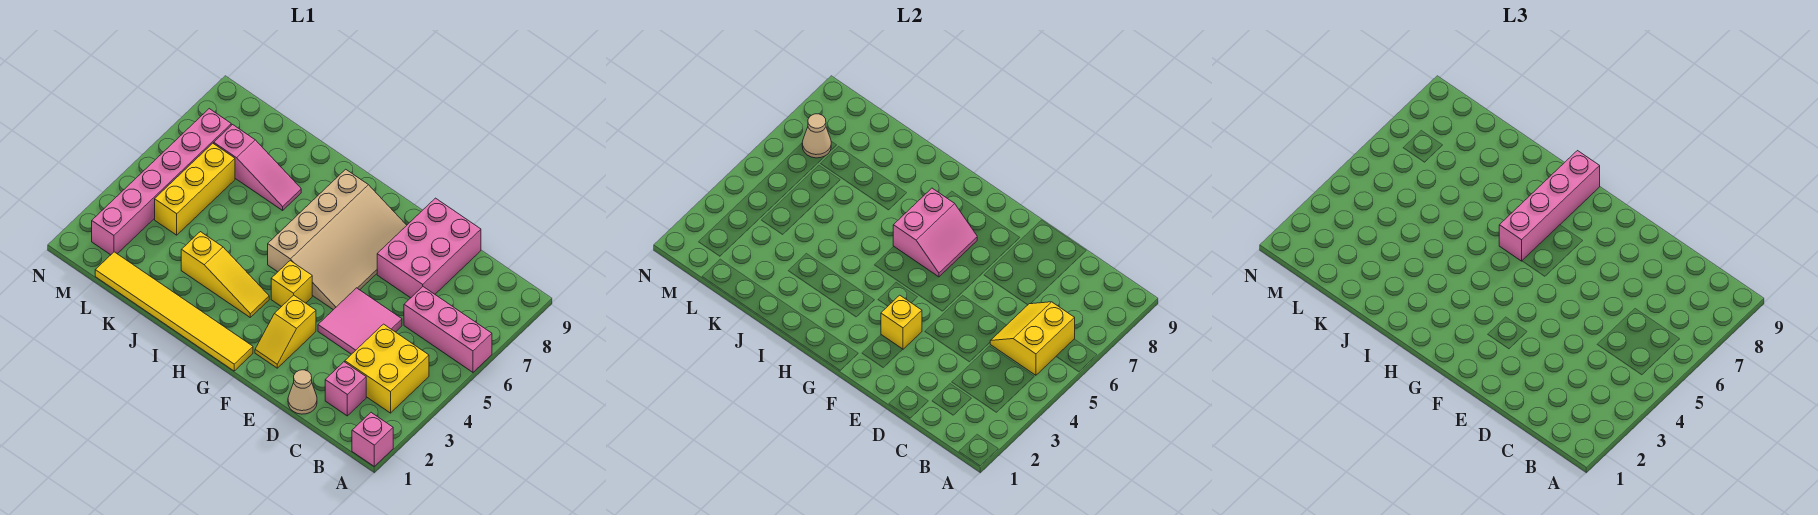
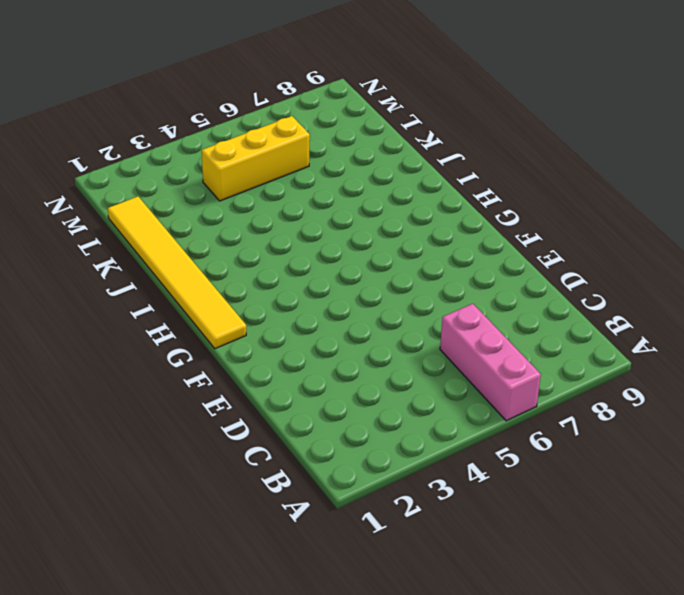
none -> pink brick A1 level 1
none -> yellow brick B3:C4 level 1
none -> pink brick C2 level 1

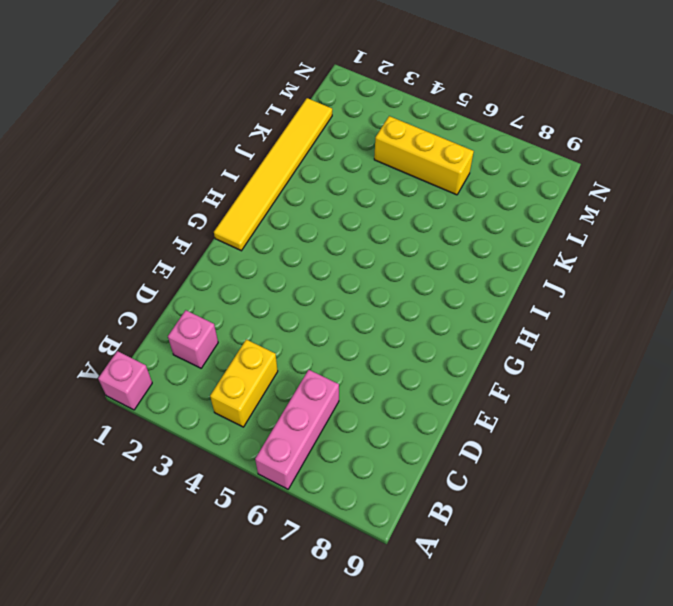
yellow brick B4:C4 level 1 -> yellow brick B3:C4 level 1
none -> tan cone D1 level 1
none -> pink tile D4:E5 level 1
none -> pink brick D7:E9 level 1

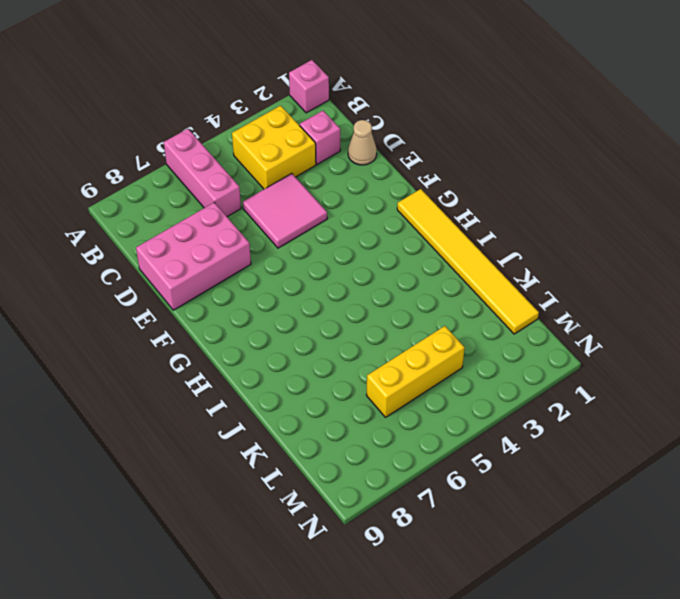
none -> yellow slope F2:F3 level 1 top 3
none -> tan slope F5:H8 level 1 top H
none -> yellow brick G4 level 1

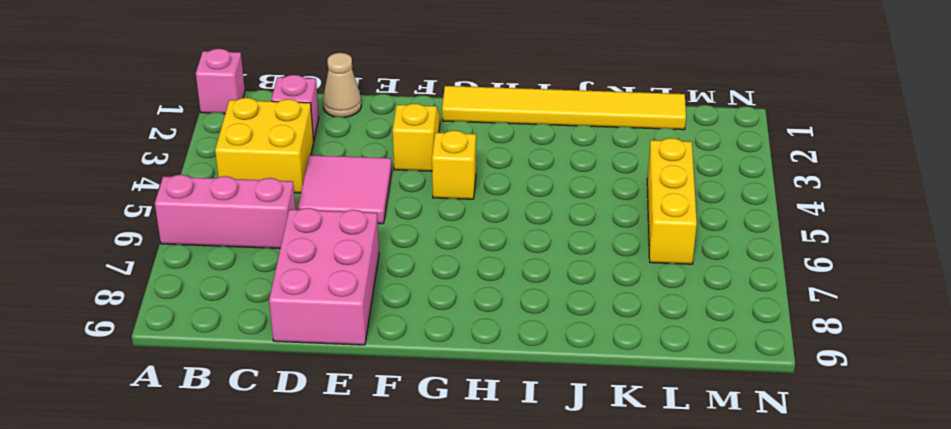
none -> tan slope F5:H8 level 1 top H
none -> yellow slope H3:J3 level 1 top J
none -> pink slope J7:L7 level 1 top L

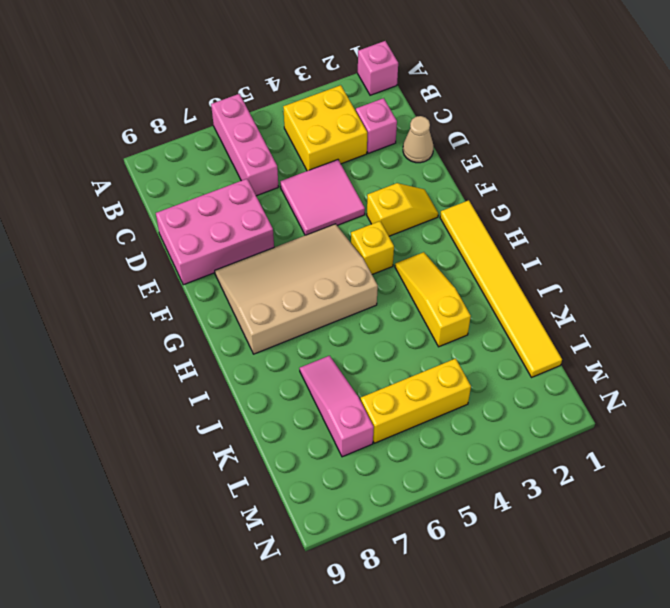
none -> pink brick M2:M7 level 1
none -> yellow slope B5:C6 level 2 top B
none -> yellow brick F3 level 2

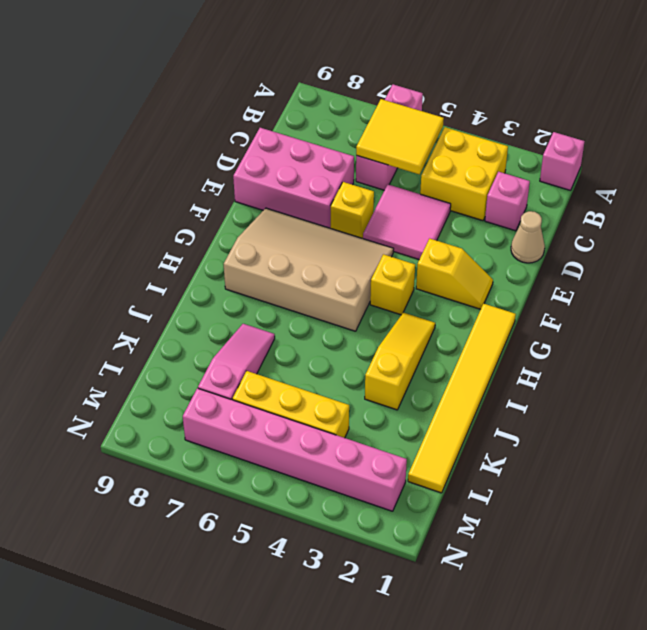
yellow tile B5:C6 level 2 -> yellow slope B5:C6 level 2 top B
yellow brick E6 level 1 -> yellow brick F3 level 2
none -> pink slope G6:H7 level 2 top H
none -> tan cone M7 level 2
none -> pink brick H6:H9 level 3

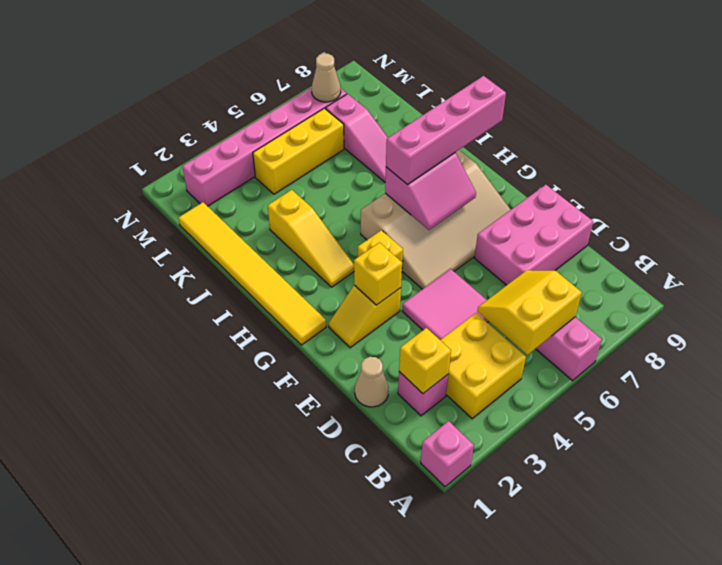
yellow brick C2 level 2 -> none

